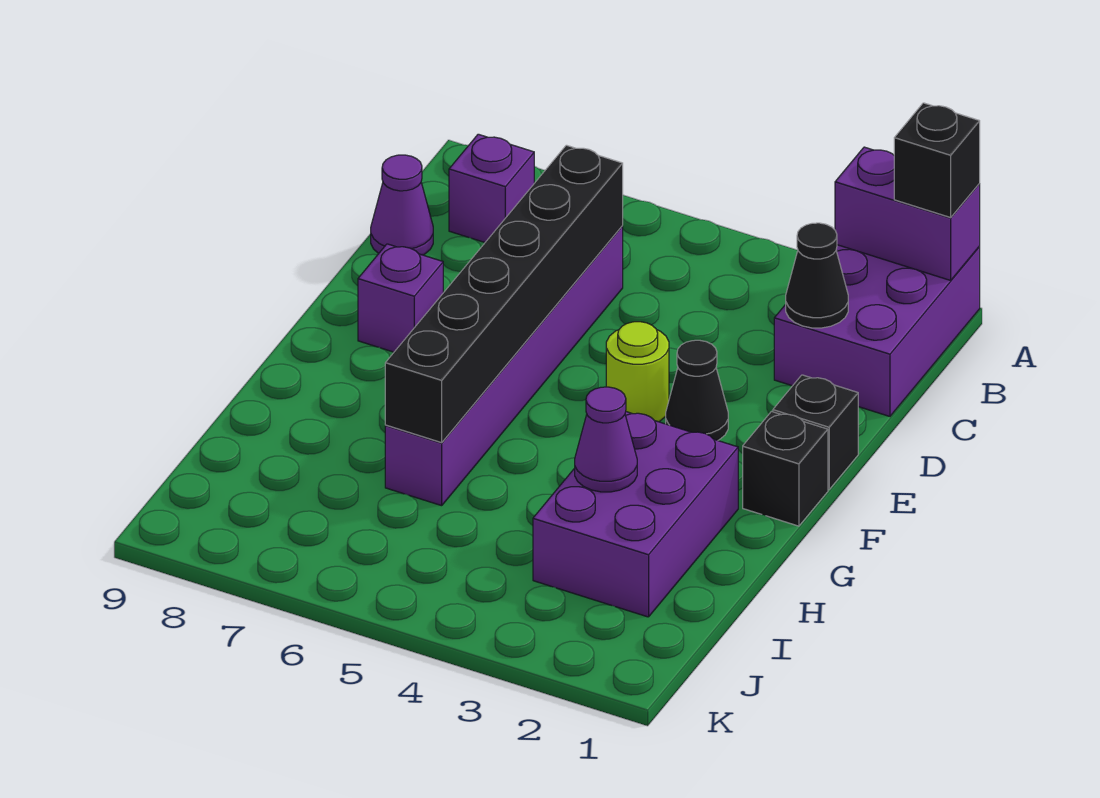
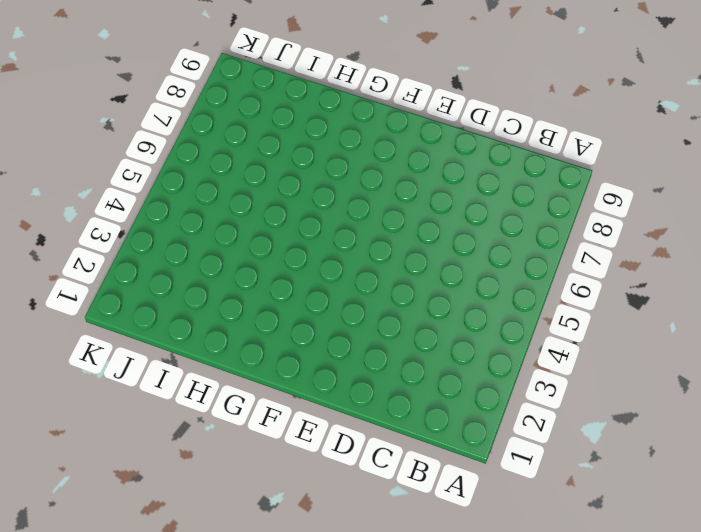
none -> purple brick A1:C2 level 1
none -> purple brick B8 level 1
none -> purple brick C6:H6 level 1

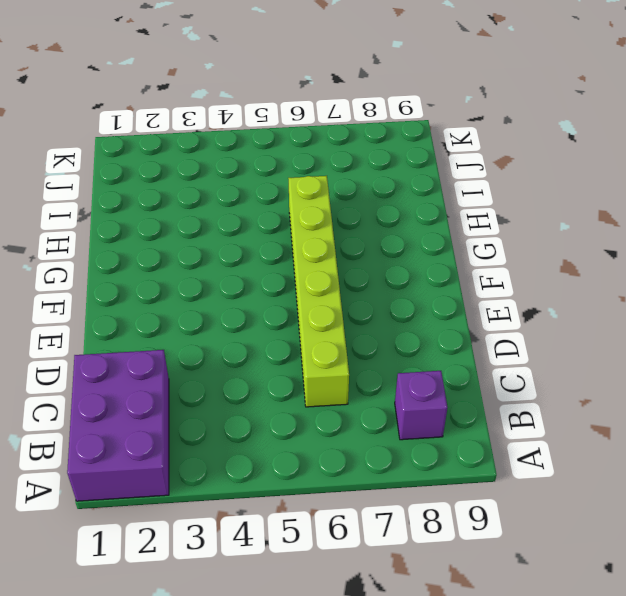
lime brick C6:H6 level 1 -> purple brick C6:H6 level 1
none -> purple cone C9 level 1
none -> black brick E1 level 1
none -> black cone E3 level 1

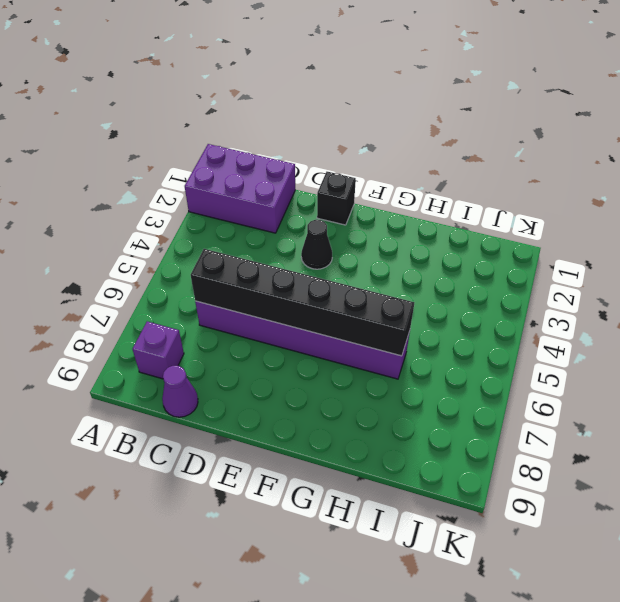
none -> lime round brick E4 level 1
none -> purple brick E8 level 1
none -> black brick F1 level 1

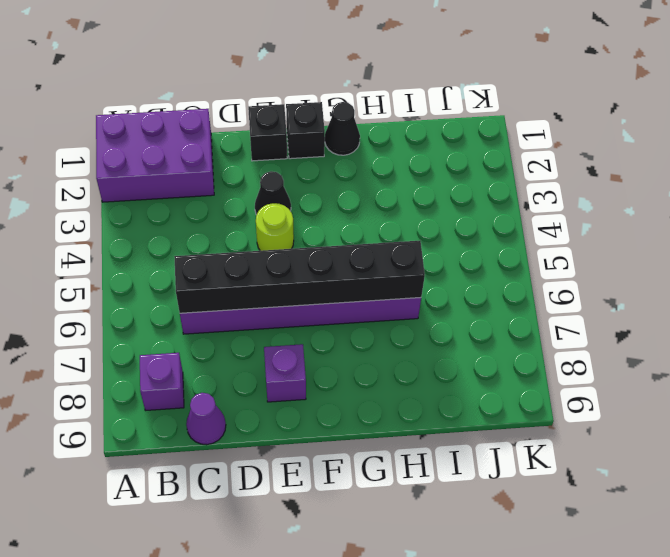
black cone G1 level 1 -> black cone C2 level 2
none -> purple brick G2:I3 level 1
none -> purple brick A1:A2 level 2
none -> purple cone H3 level 2

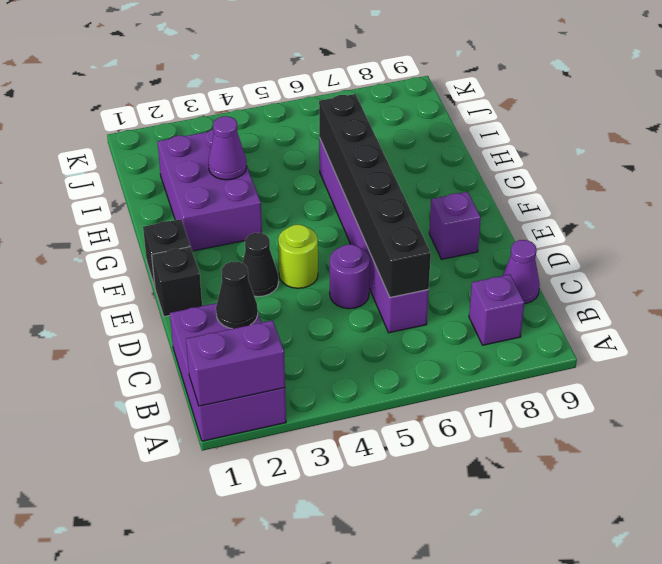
purple round brick D5 level 1 -> none
none -> black brick A1 level 3

